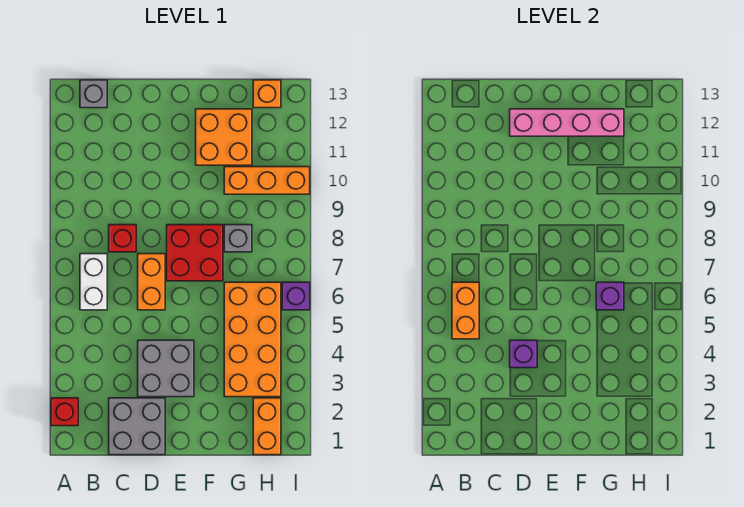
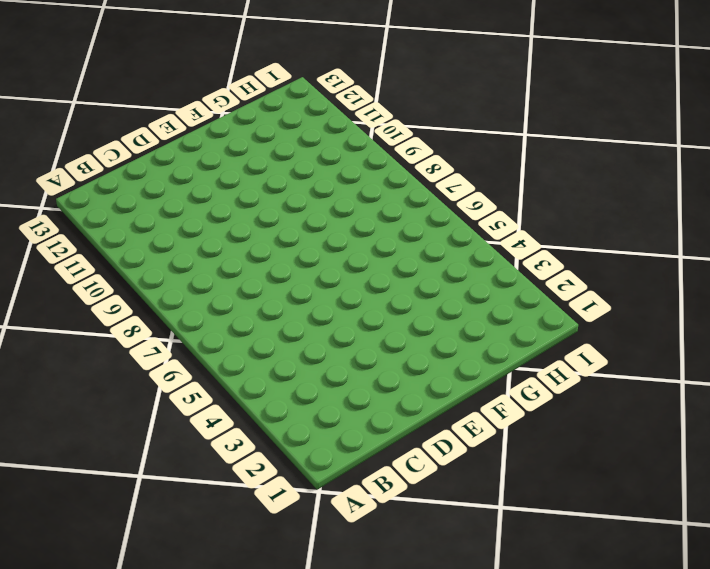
none -> red brick A2 level 1
none -> white brick B6:B7 level 1
none -> grey brick B13 level 1

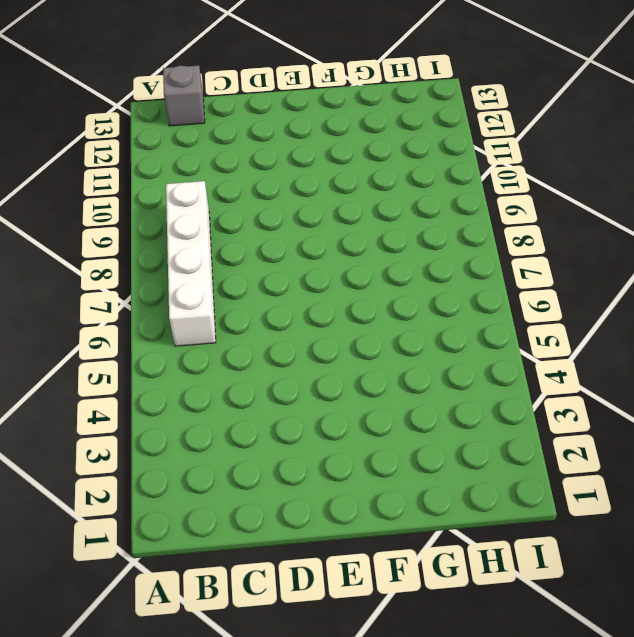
white brick B6:B9 level 1 -> white brick B6:B7 level 1
none -> red brick A2 level 1
none -> grey brick C1:D2 level 1
none -> red brick C8 level 1

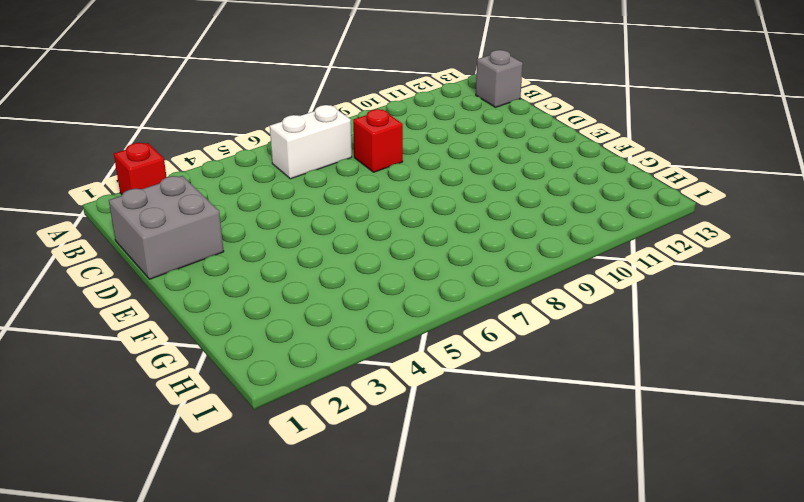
none -> grey brick D3:E4 level 1
none -> orange brick D6:D7 level 1
none -> red brick E7:F8 level 1

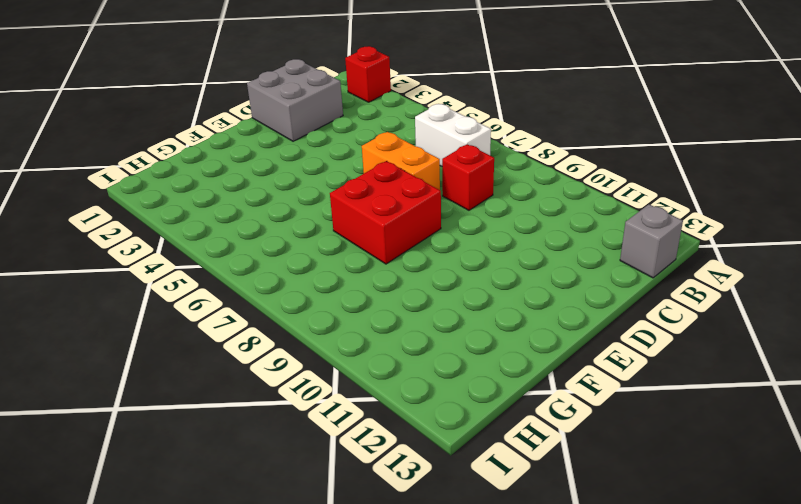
none -> grey brick D3:E4 level 1
none -> orange brick F11:G12 level 1
none -> orange brick G3:H6 level 1

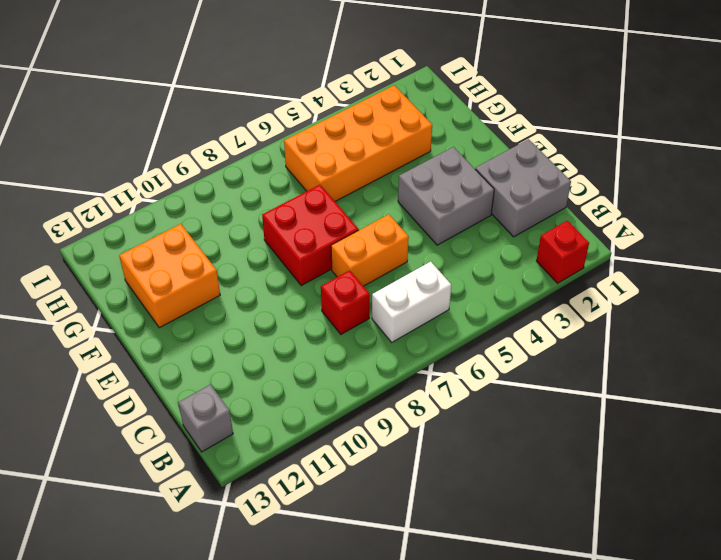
none -> grey brick G8 level 1
none -> orange brick G10:I10 level 1
none -> orange brick H1:H2 level 1

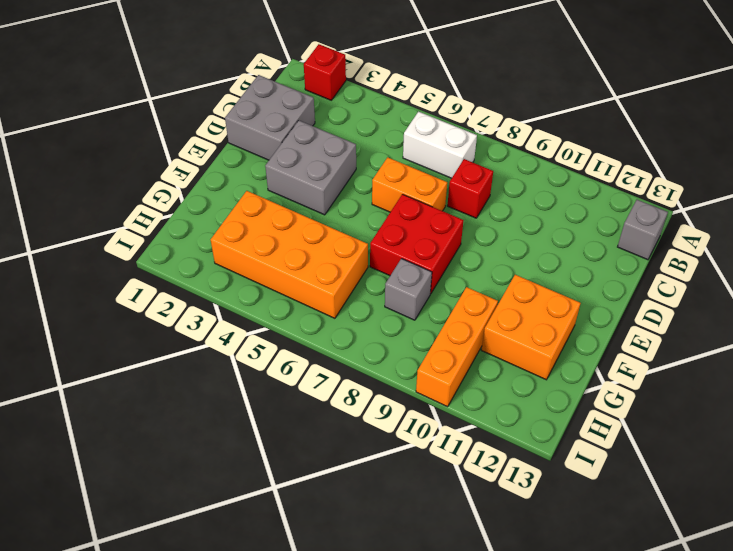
none -> orange brick H1:H2 level 1
none -> orange brick H13 level 1
none -> purple brick I6 level 1

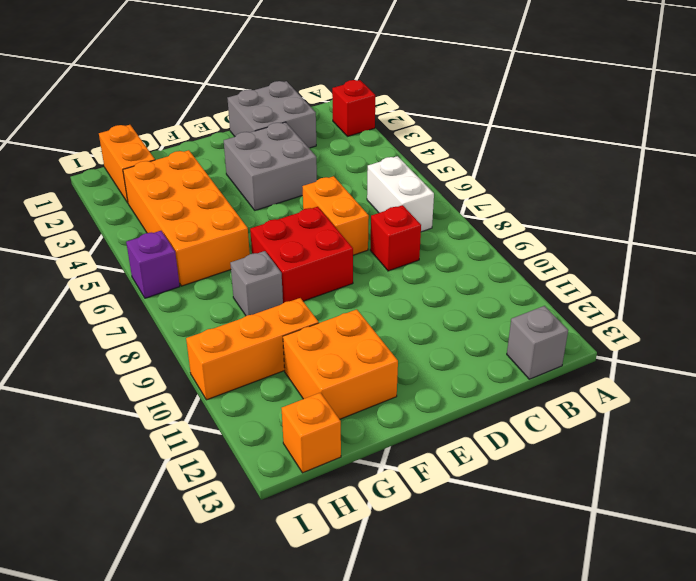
none -> orange brick B5:B6 level 2
none -> purple brick D4 level 2
none -> pink brick D12:G12 level 2

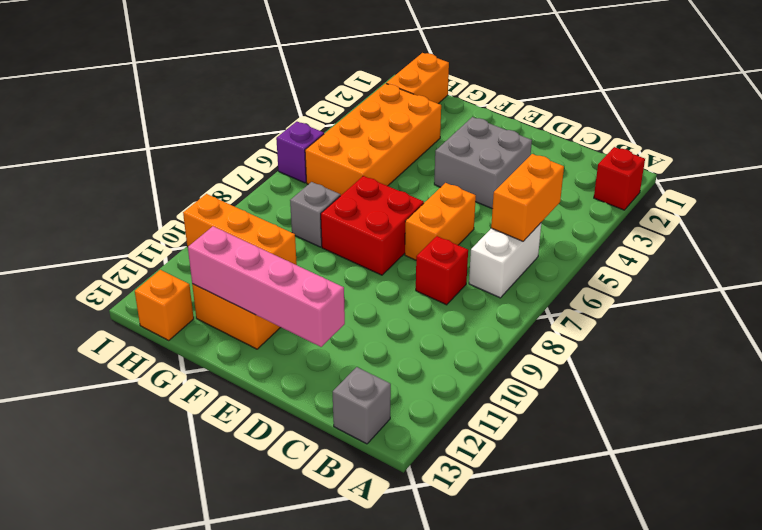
none -> grey brick C1:D2 level 1
none -> purple brick D4 level 2
none -> purple brick G6 level 2

